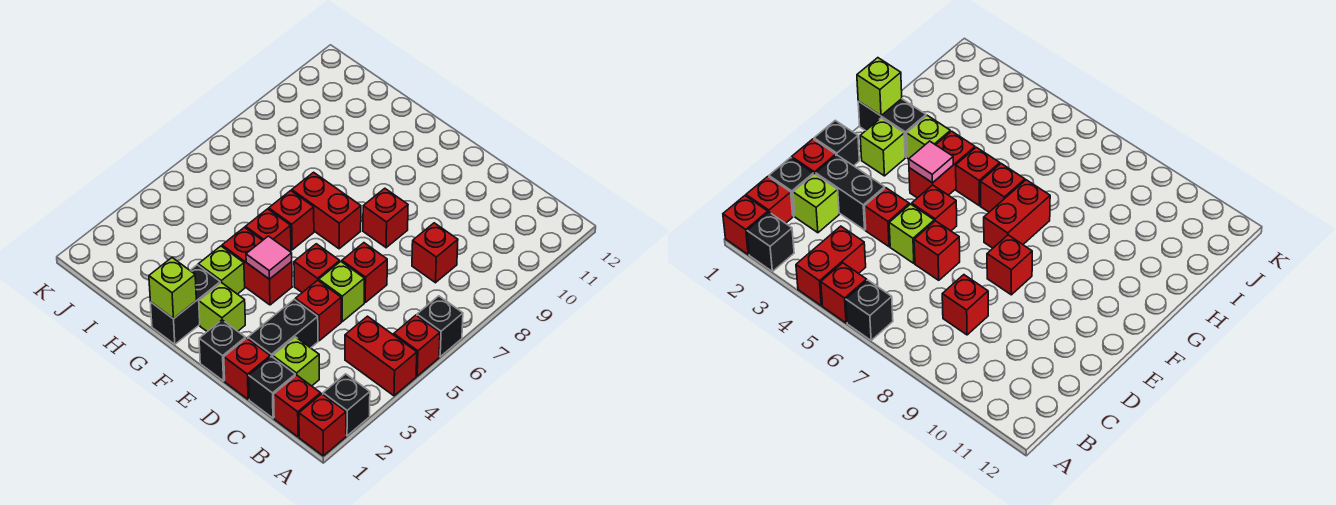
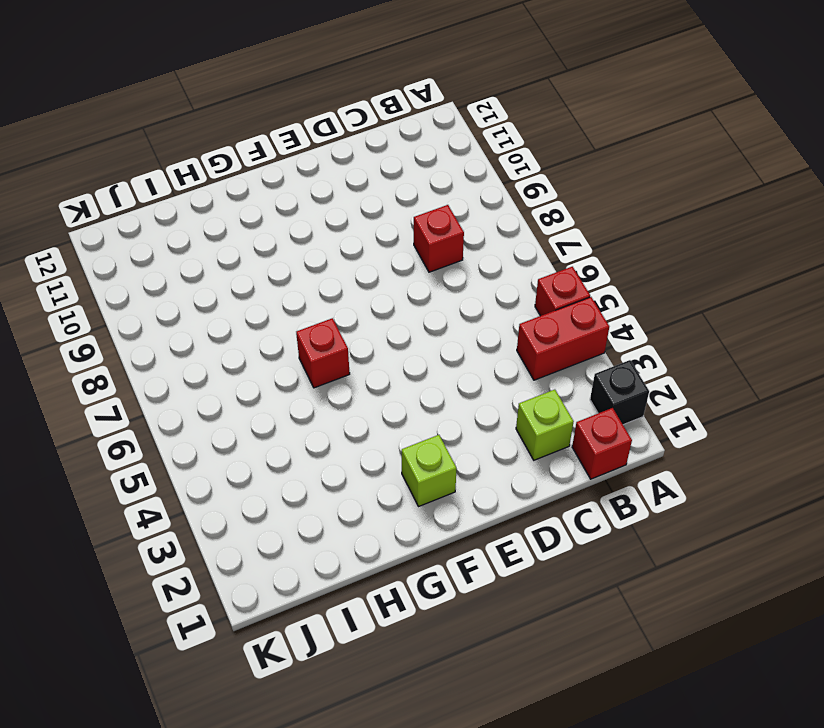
none -> red brick A1 level 1
none -> black brick A6 level 1
none -> black brick C1 level 1

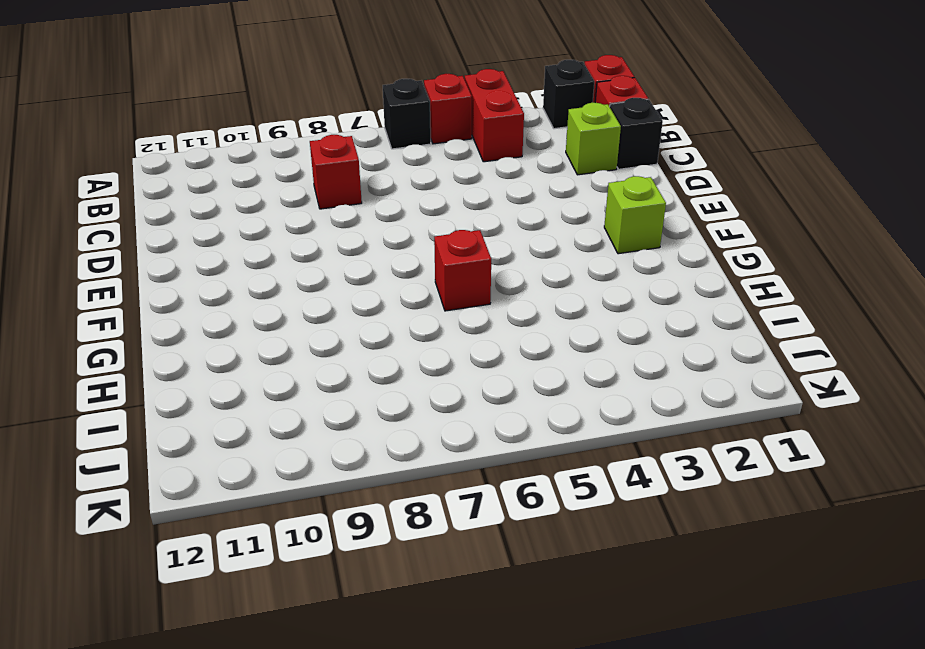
none -> red brick D1 level 1
none -> black brick D2:D3 level 1
none -> red brick D4 level 1

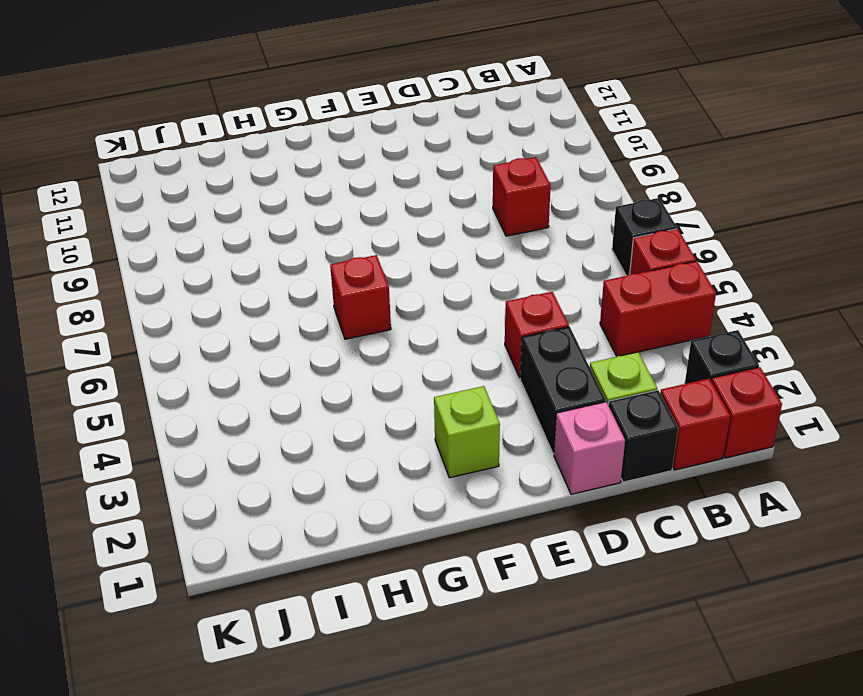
pink brick D1 level 1 -> red brick D1 level 1
none -> lime brick D5 level 1
none -> red brick D6 level 1
none -> black brick E1 level 1

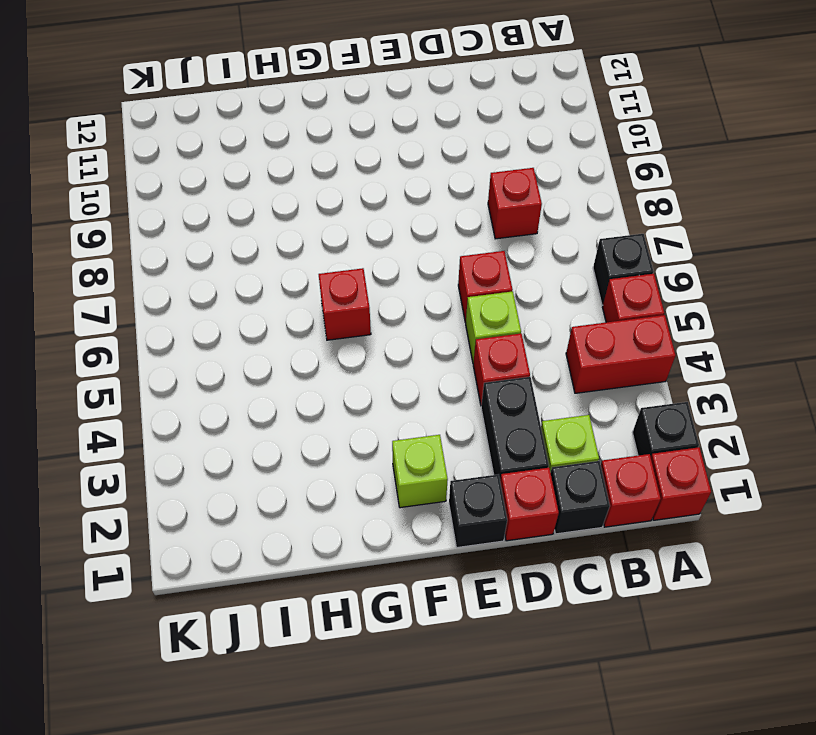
none -> red brick E5 level 1
none -> red brick E8 level 1
none -> red brick F4:G4 level 1

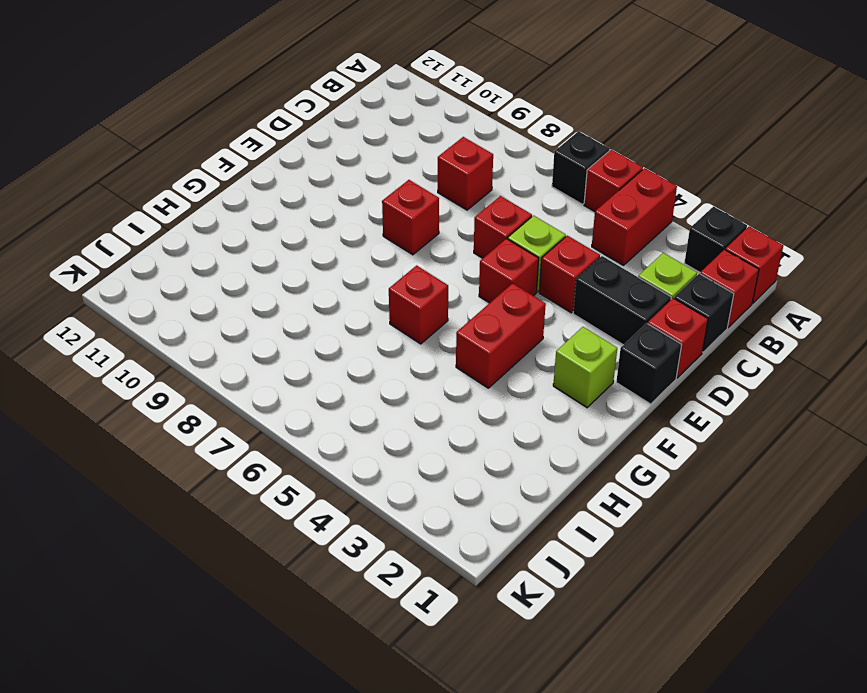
none -> red brick F7:G7 level 1
none -> black brick G1:G2 level 1
none -> lime brick G3 level 1

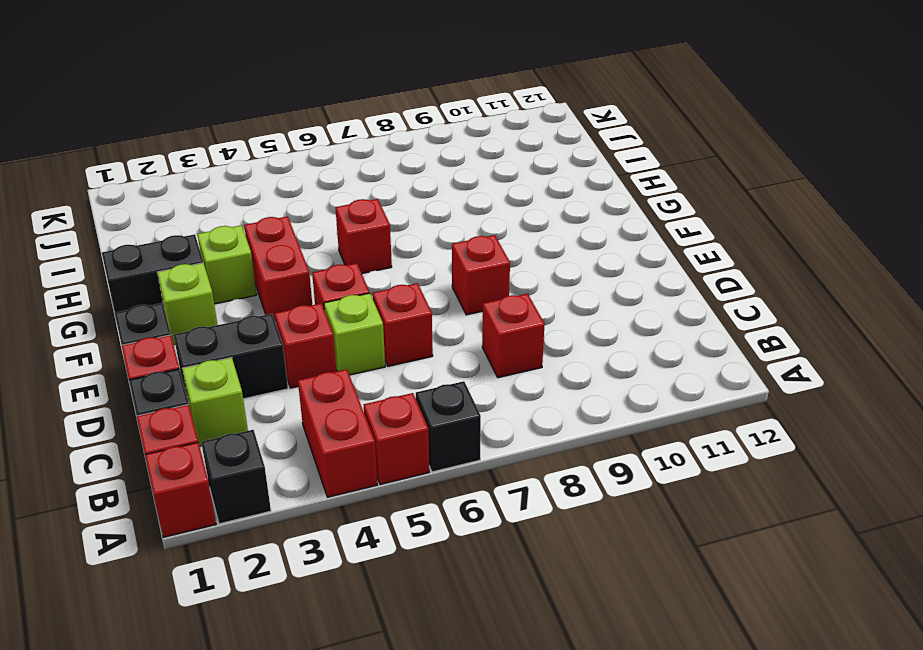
none -> red brick F7:G7 level 1
none -> red brick G5 level 1
none -> pink tile F4 level 2

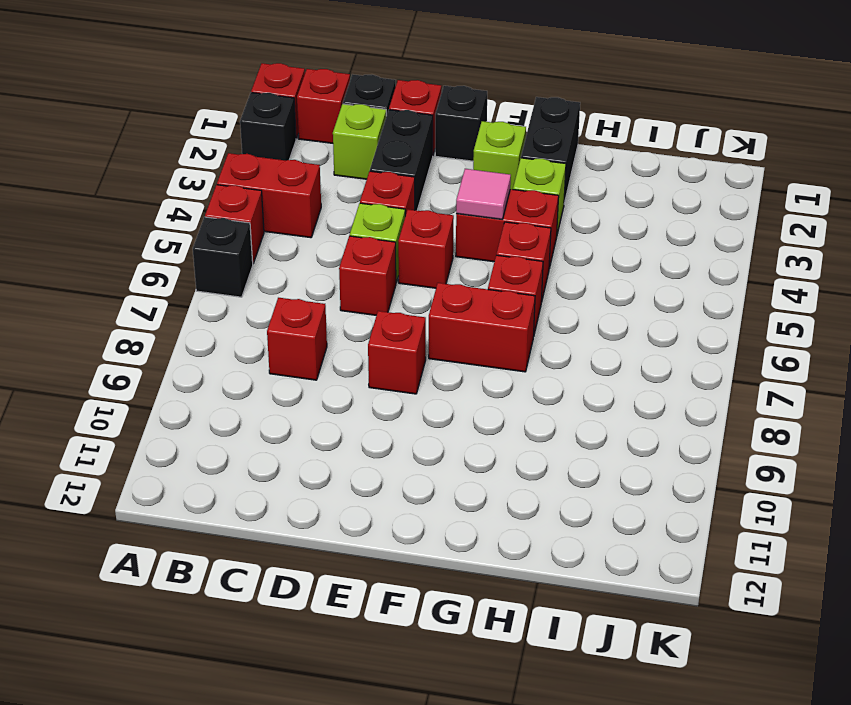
none -> lime brick G1 level 2

